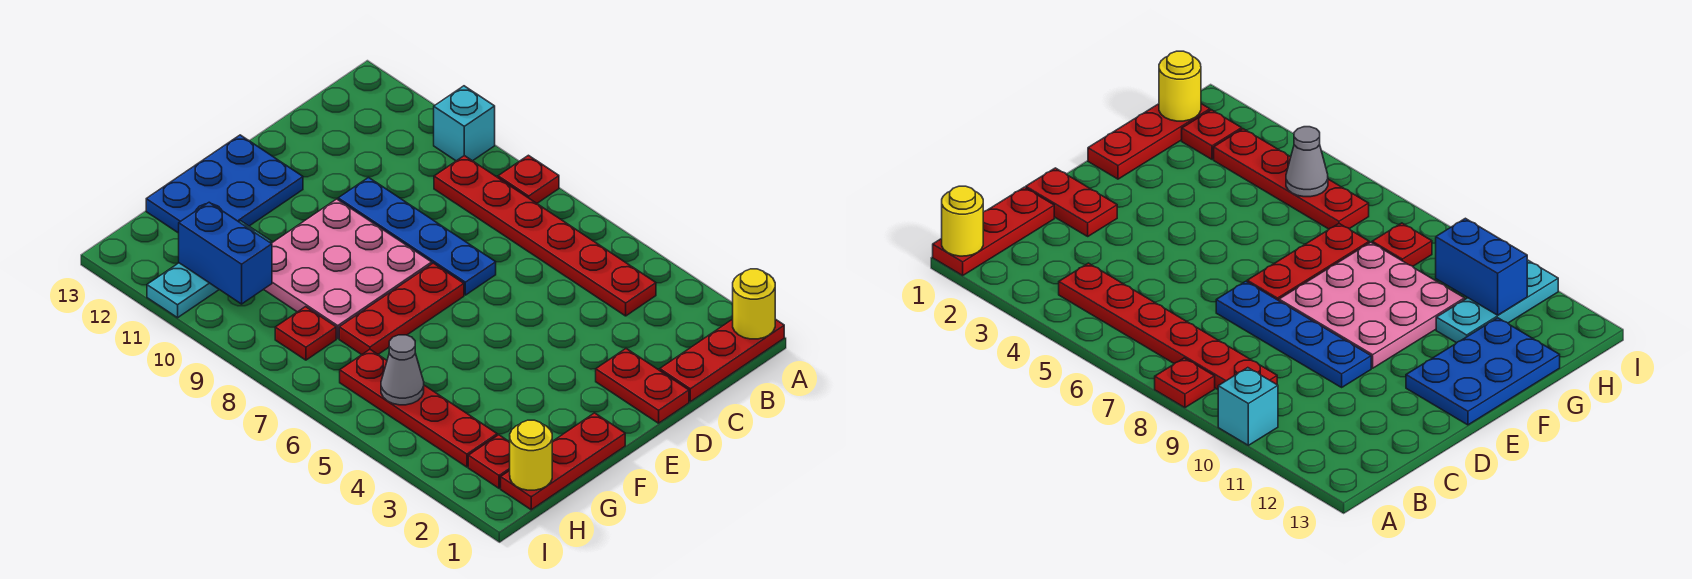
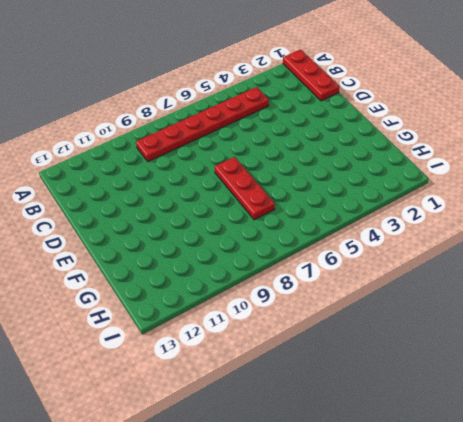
none -> red plate A8 level 1
none -> cyan brick A10 level 1
none -> red plate D1:D2 level 1

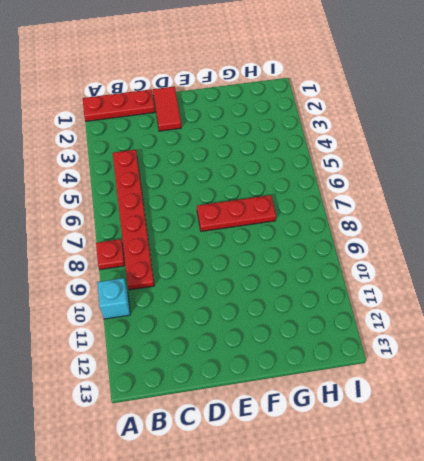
red tile D1:D2 level 1 -> red plate D1:D2 level 1
none -> blue plate D7:D10 level 1
none -> pink plate E8:G10 level 1
none -> blue plate E12:G13 level 1

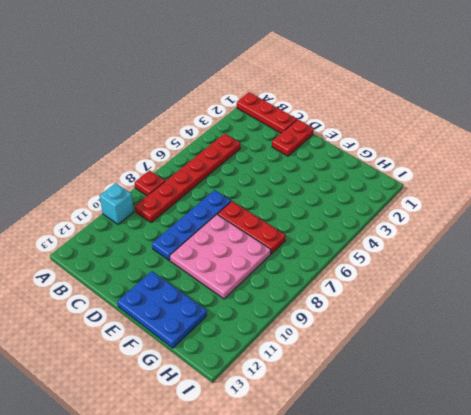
none -> red plate F1:H1 level 1
none -> cyan plate G11:I11 level 1
none -> red plate H2 level 1

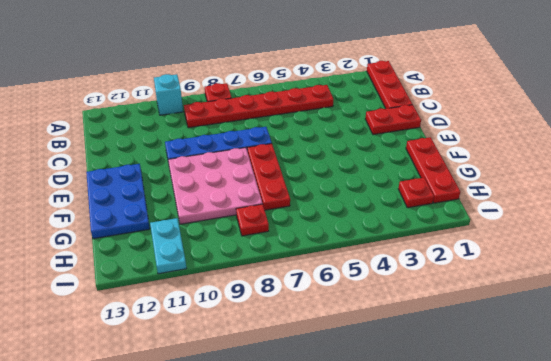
cyan plate H11:I11 level 1 -> cyan plate G11:I11 level 1
none -> red plate H3:H6 level 1
none -> yellow round brick A1 level 2
none -> yellow round brick H1 level 2

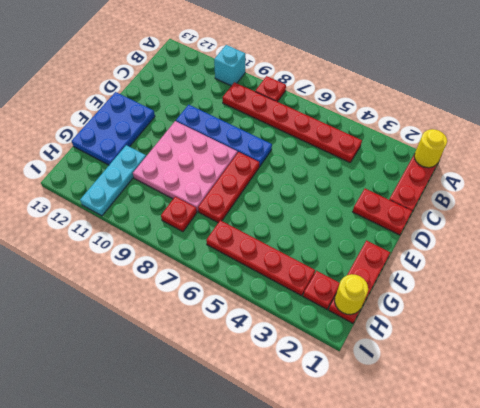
none -> grey cone H5 level 2
none -> blue brick H10:H11 level 2

